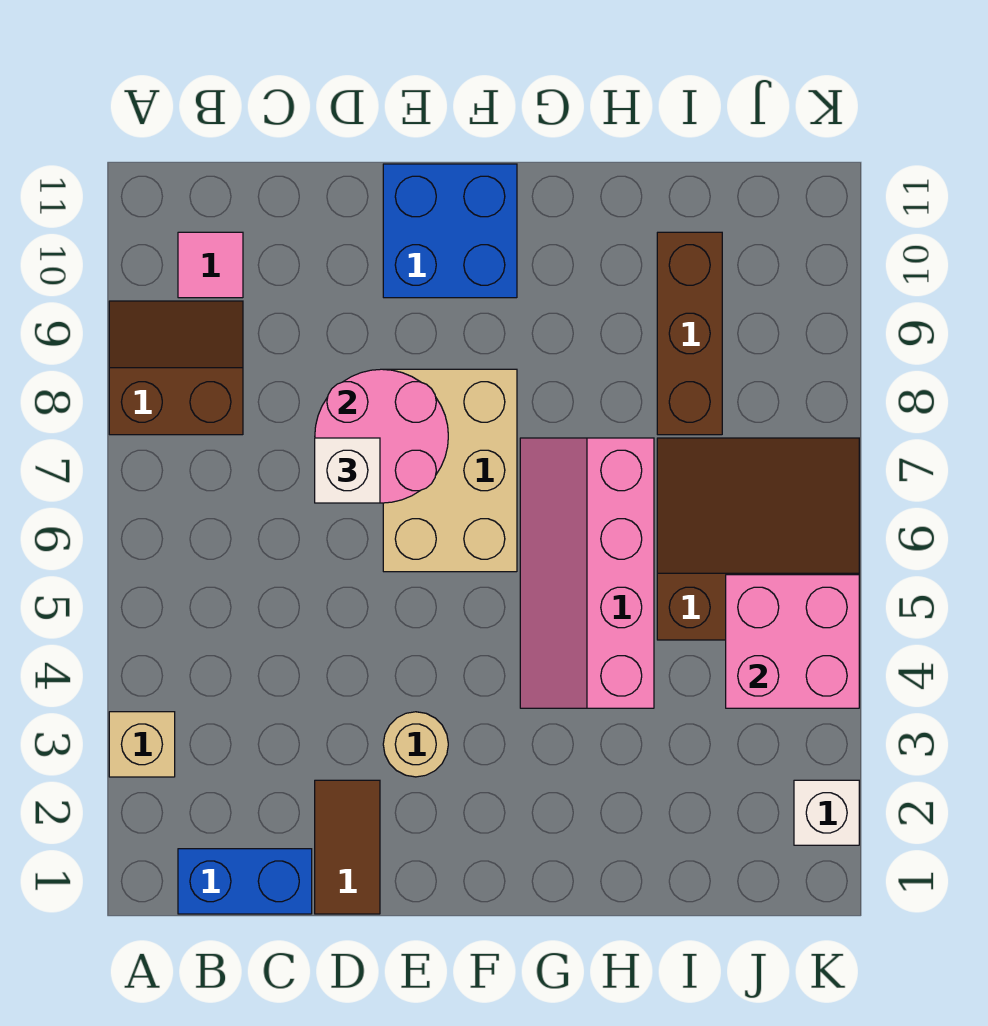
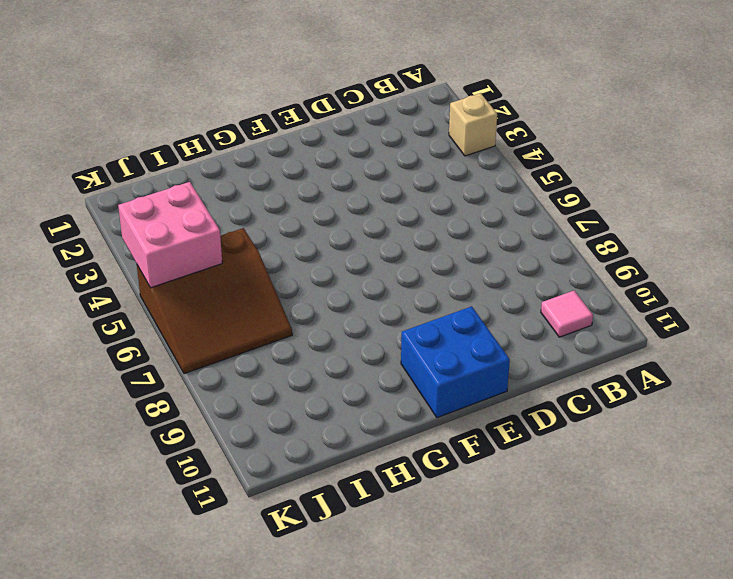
none -> brown slope A8:B9 level 1 top 8
none -> blue brick B1:C1 level 1
none -> brown tile D1:D2 level 1

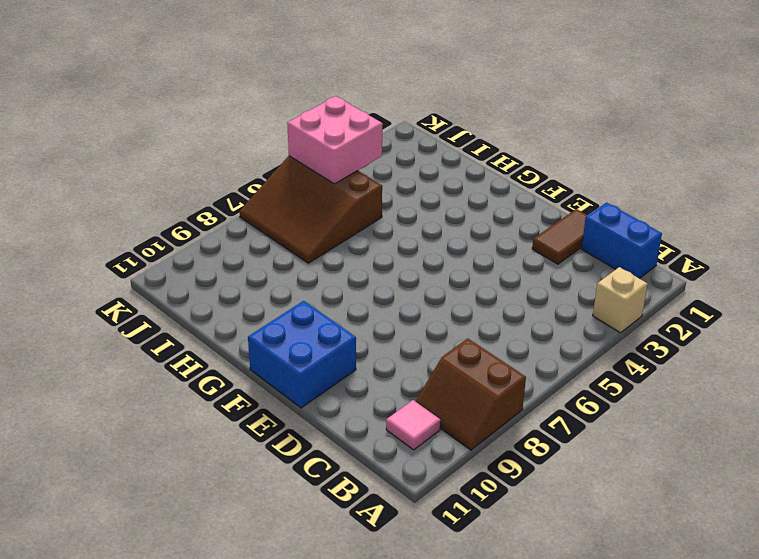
none -> tan round brick E3 level 1
none -> tan brick E6:F8 level 1
none -> pink slope G4:H7 level 1 top H

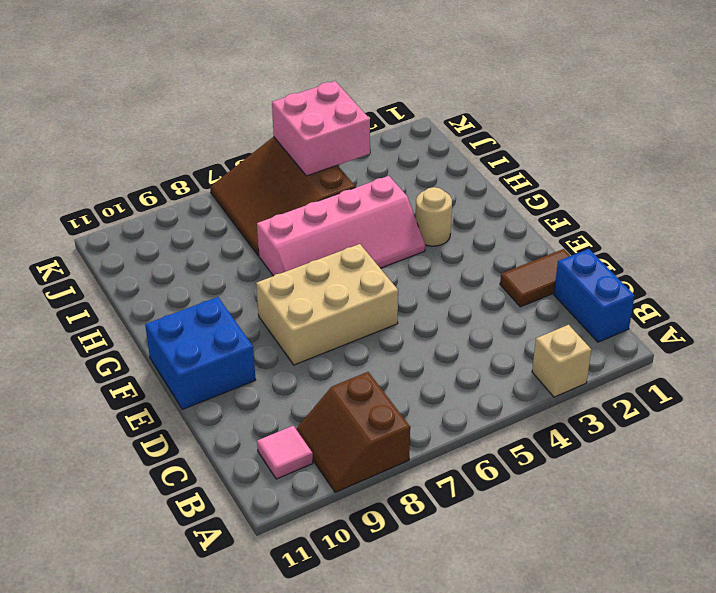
tan round brick G3 level 1 -> tan round brick E3 level 1
none -> brown brick I8:I10 level 1
none -> white brick K2 level 1
none -> pink round brick D7:E8 level 2

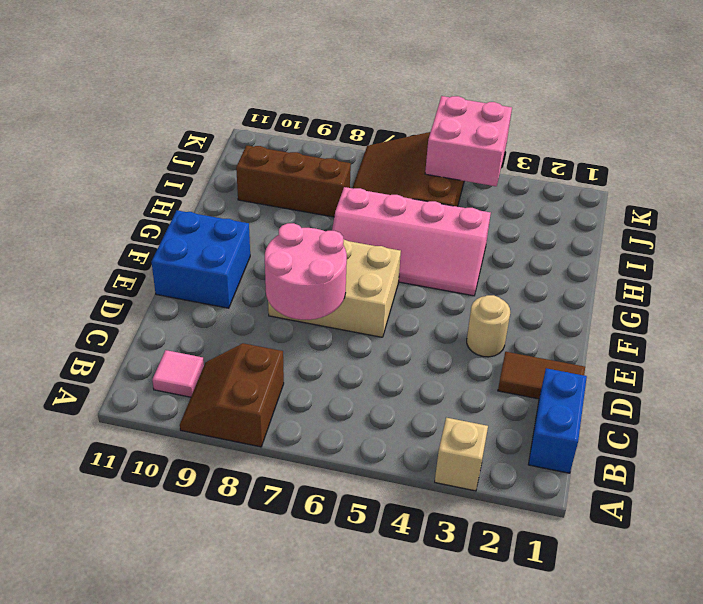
none -> white brick K2 level 1
none -> white brick D7 level 3

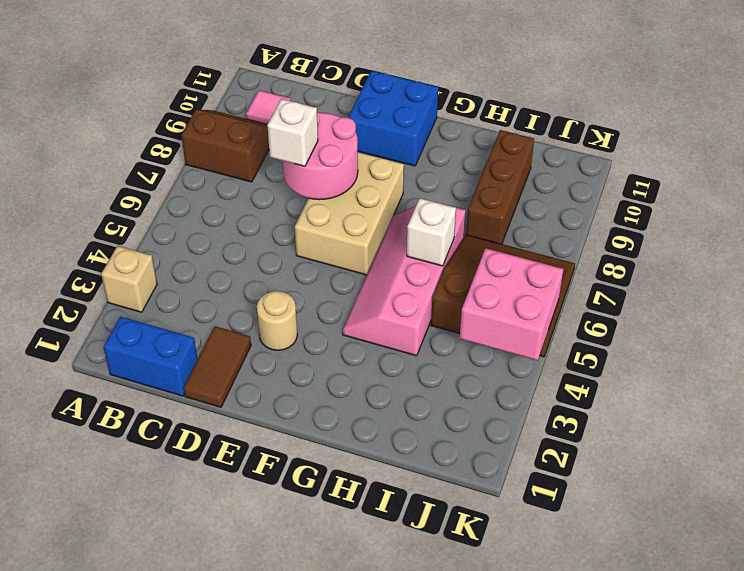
white brick H6 level 2 -> white brick K2 level 1

